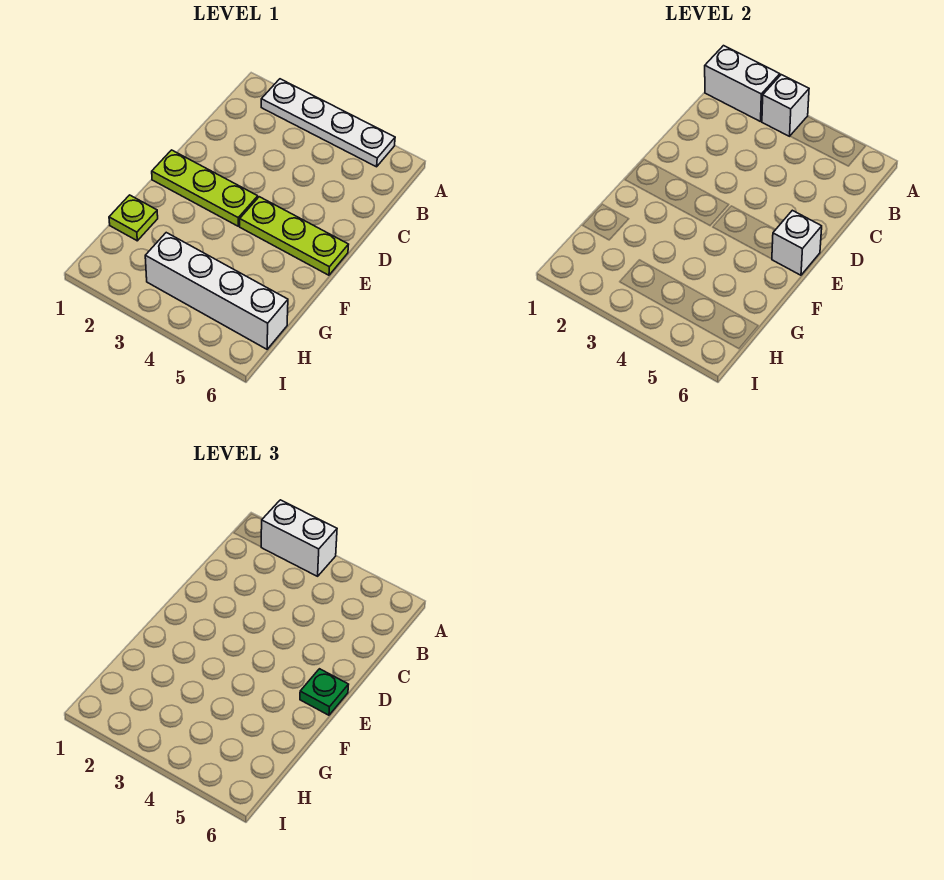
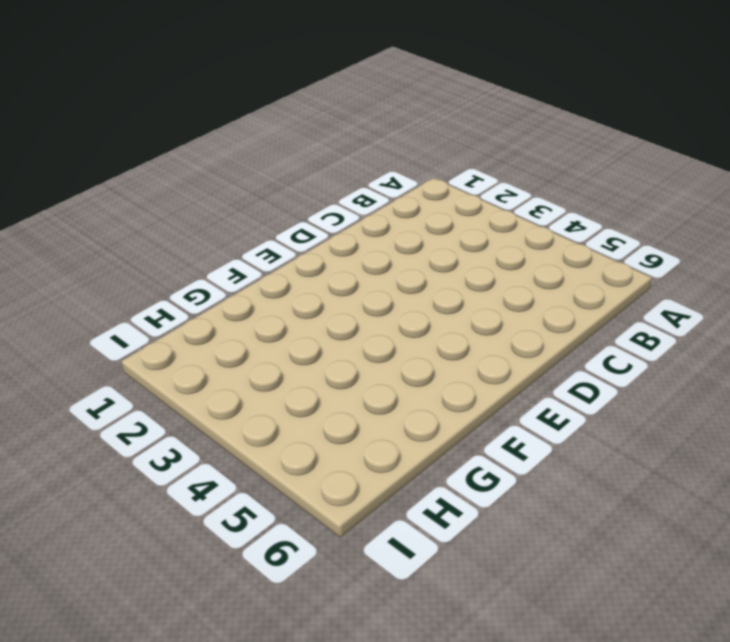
none -> white plate A2:A5 level 1
none -> lime plate E1:E3 level 1

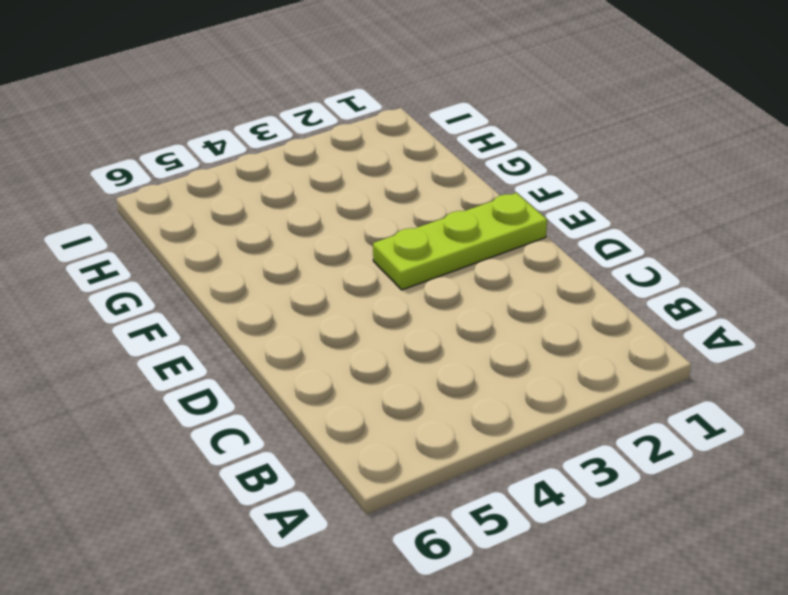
none -> white plate A2:A5 level 1
none -> lime plate E4:E6 level 1

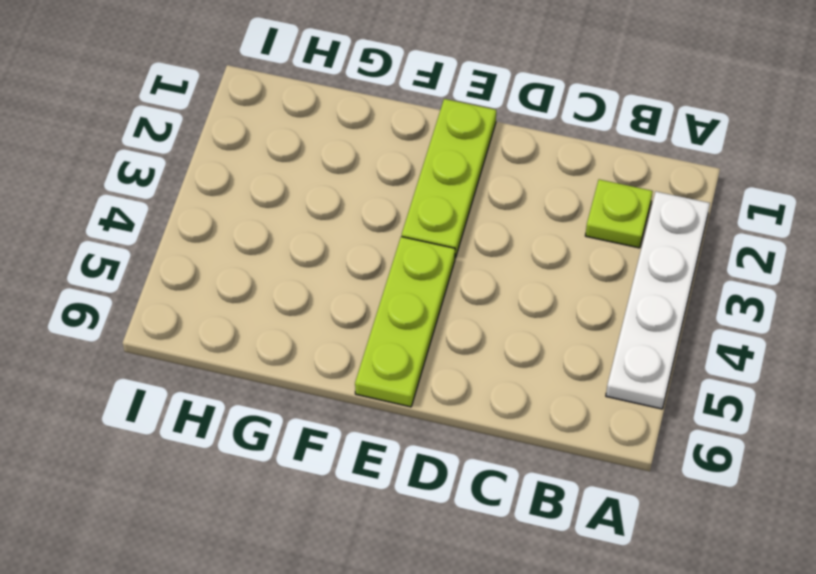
lime plate B2 level 1 -> lime plate G1 level 1
none -> white brick H3:H6 level 1
none -> white brick A1:A2 level 2

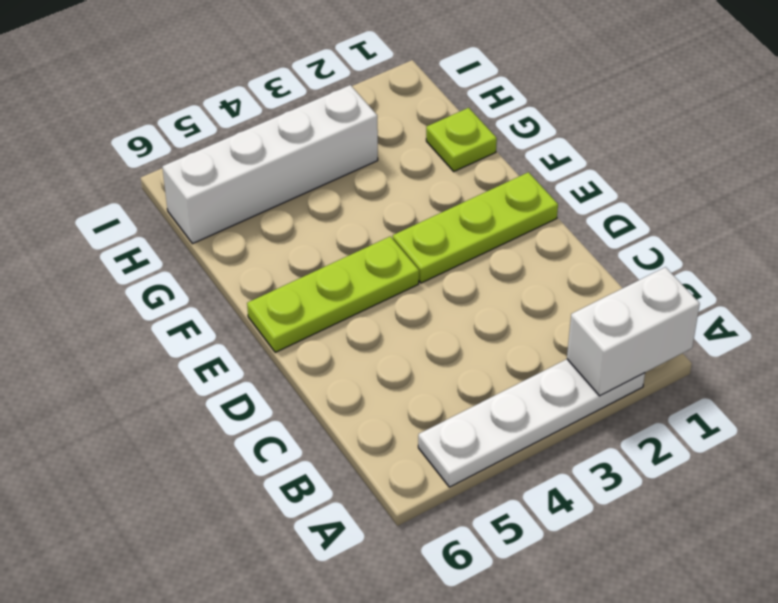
none -> white brick A3 level 2
none -> white brick E6 level 2

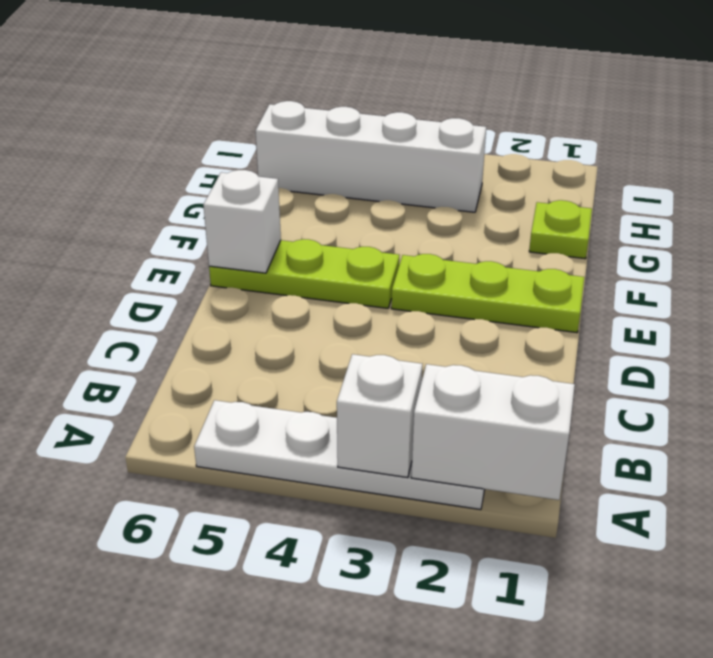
none -> white brick A2:A3 level 3
none -> green plate E6 level 3

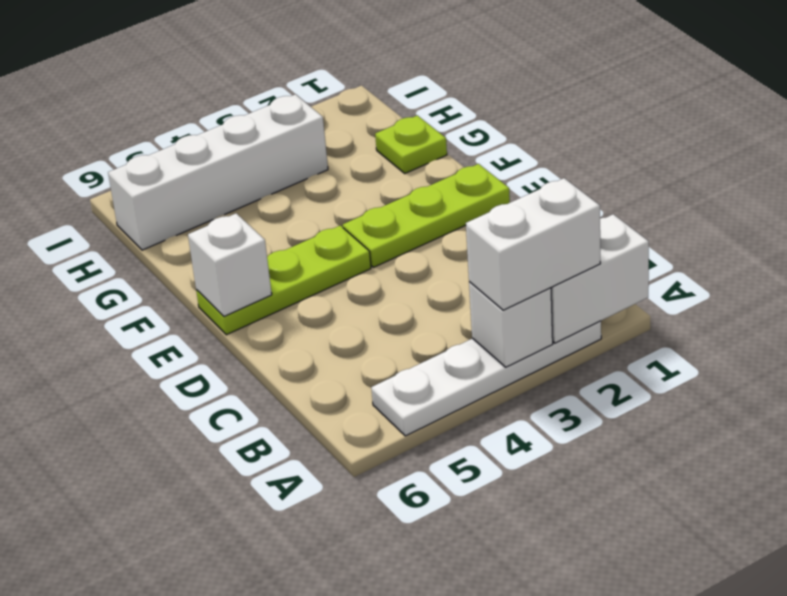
none -> green plate E6 level 3

